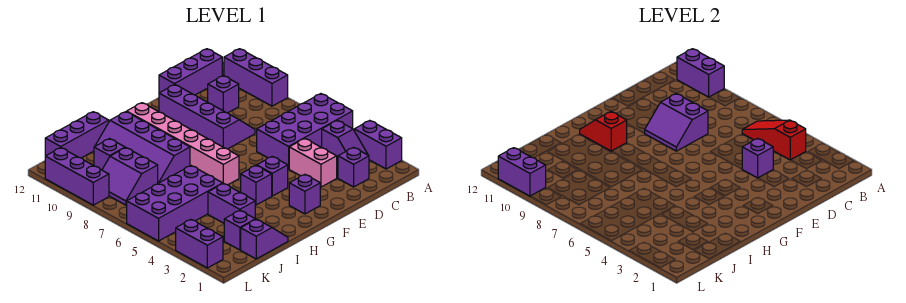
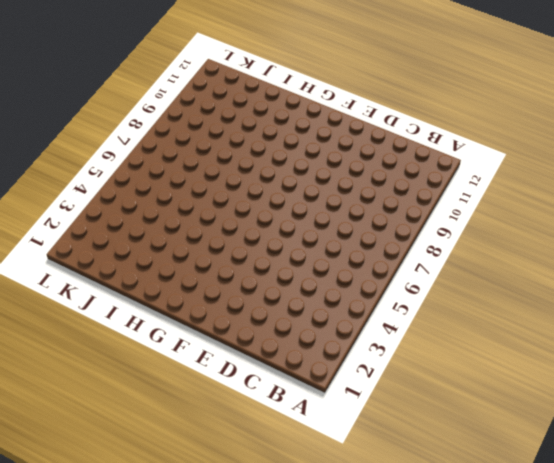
none -> purple brick A2:A3 level 1
none -> purple brick A5:D6 level 1
none -> purple brick A9:A11 level 1

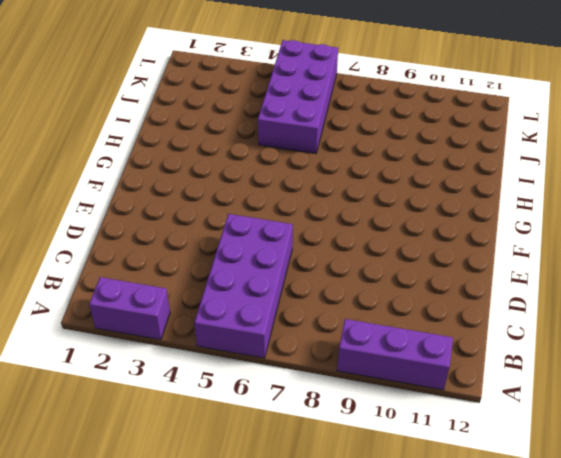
none -> purple slope B3:B4 level 1 top 4
none -> purple brick B12:D12 level 1
none -> purple brick C2 level 1

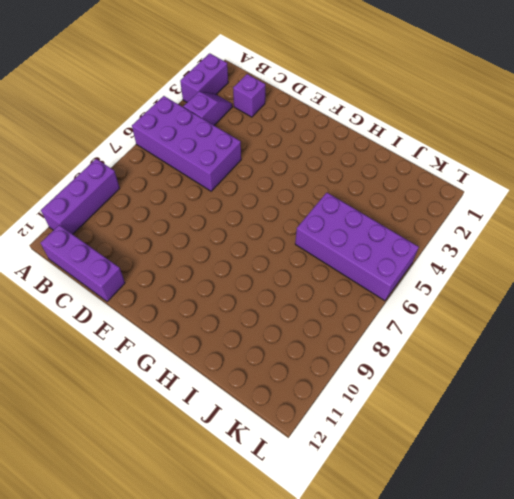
none -> purple brick C10 level 1
none -> pink brick D3:D4 level 1
none -> purple slope D8:E11 level 1 top E

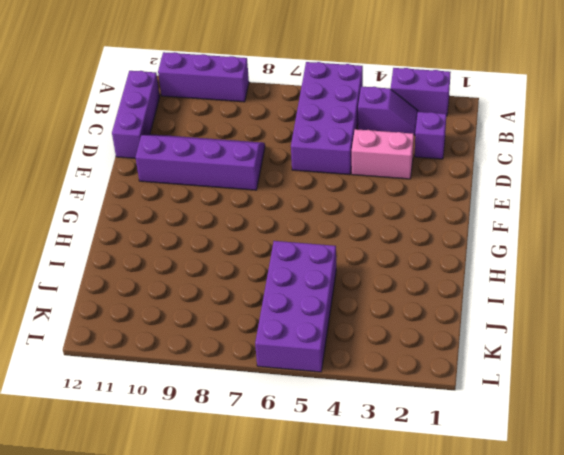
none -> purple brick C10 level 1
none -> purple brick F2 level 1
none -> purple brick F4 level 1

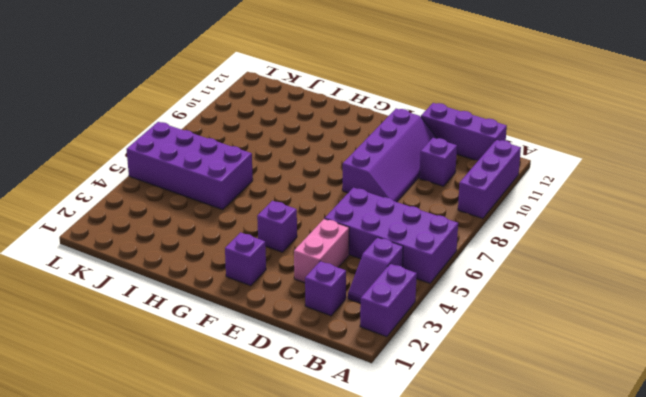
none -> purple brick G4 level 1
none -> pink brick G6:G11 level 1
none -> purple slope H8:I11 level 1 top H

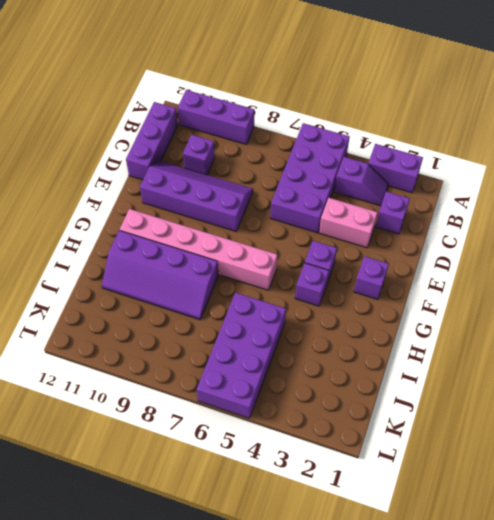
none -> purple slope I1:J1 level 1 top J
none -> purple brick I3:I4 level 1
none -> purple brick I12:K12 level 1

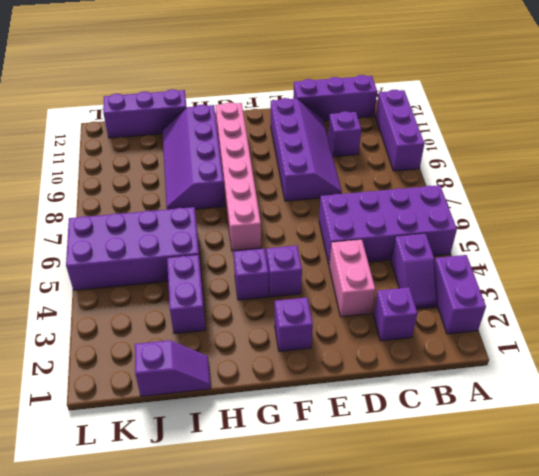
none -> purple brick J2 level 1
none -> purple slope J8:K9 level 1 top J
none -> purple brick J10 level 1

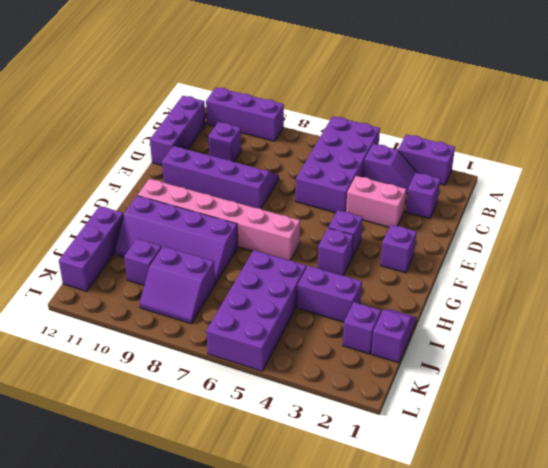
none -> purple brick L2:L3 level 1
none -> purple brick L9:L11 level 1
none -> purple brick A10:A11 level 2

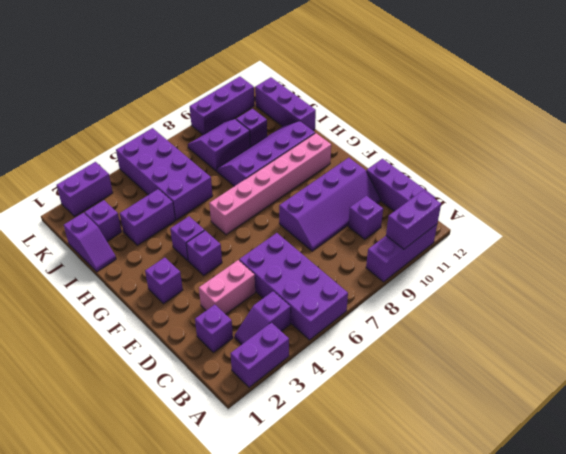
none -> red slope B4:B6 level 2 top 4
none -> purple brick D4 level 2
none -> purple slope D8:E9 level 2 top D

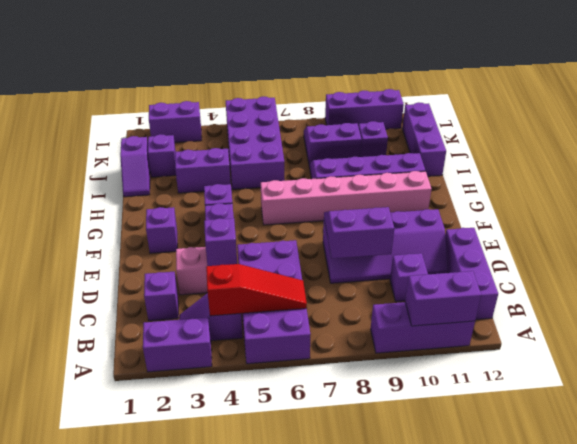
none -> red slope G10:G11 level 2 top 10
none -> purple brick L10:L11 level 2

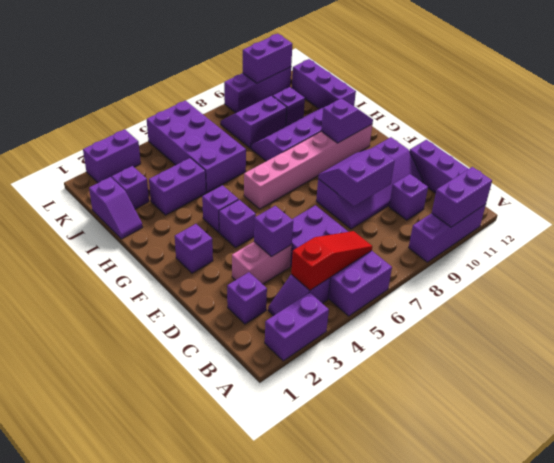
purple slope G10:G11 level 2 top 10 -> red slope G10:G11 level 2 top 10

